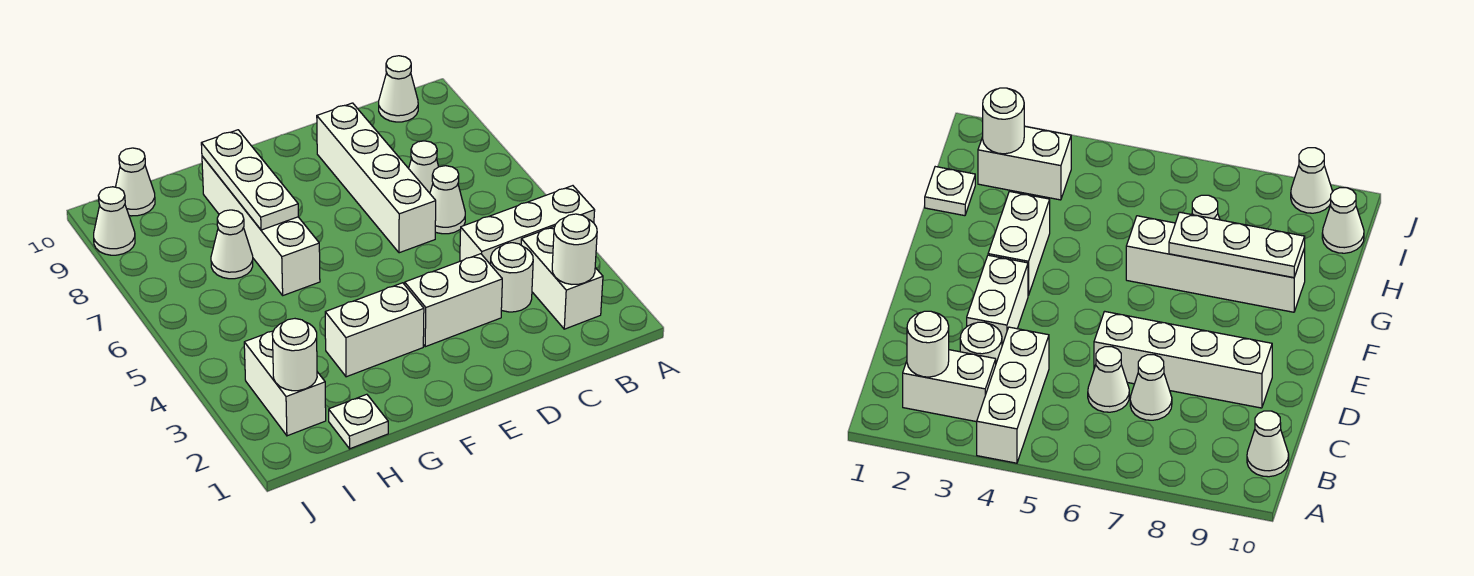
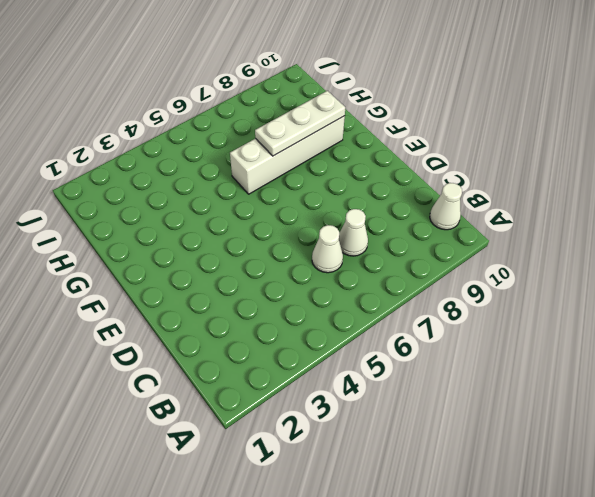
none -> white brick A4:C4 level 1
none -> white brick B2:B3 level 1
none -> white round brick C3 level 1

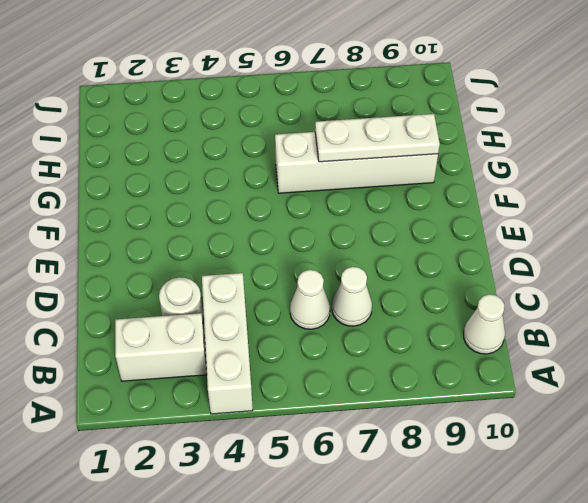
none -> white brick D3:E3 level 1
none -> white brick D6:D9 level 1
none -> white brick F3:G3 level 1

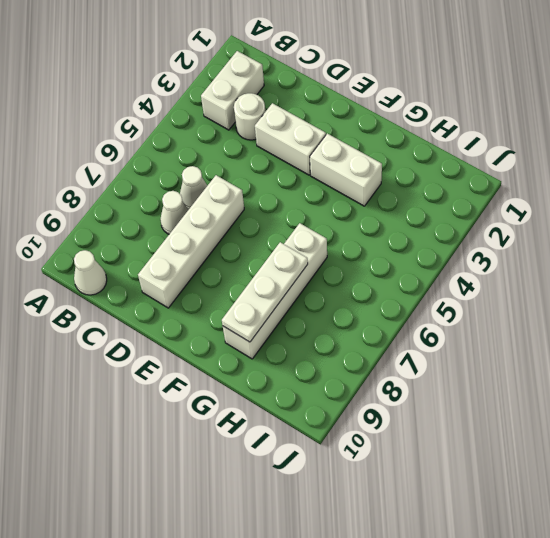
none -> white brick A4:C4 level 1
none -> white plate H1 level 1
none -> white cone H7 level 1

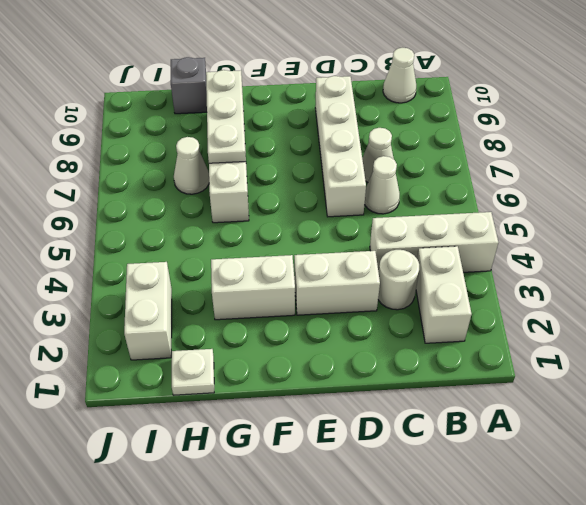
grey brick H10 level 1 -> none
none -> white cone I10 level 1
none -> white cone J9 level 1
none -> white round brick B2 level 2

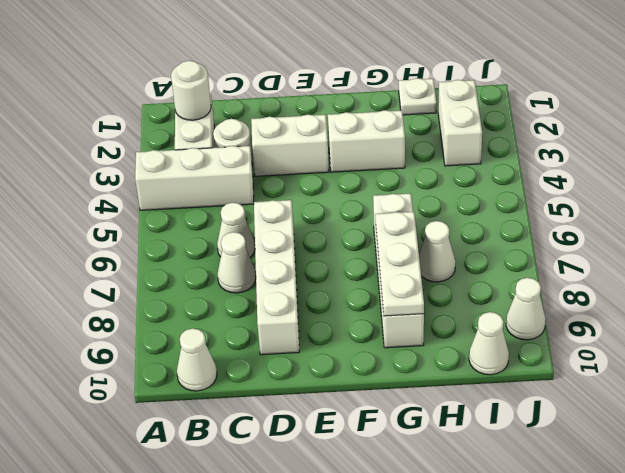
none -> white round brick I2 level 2

